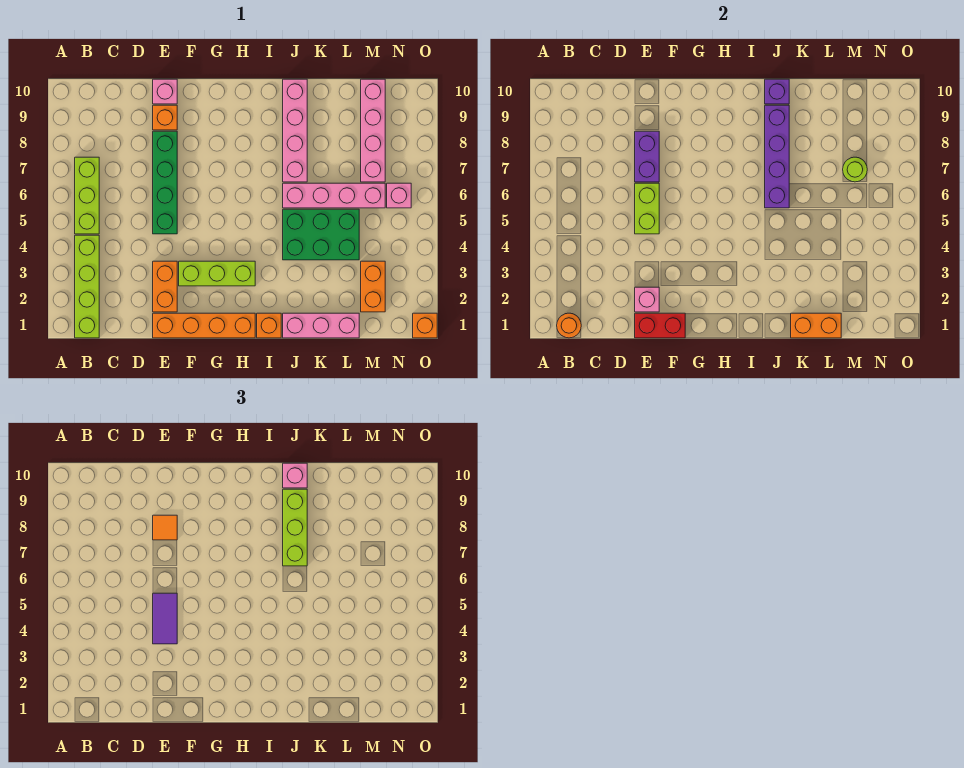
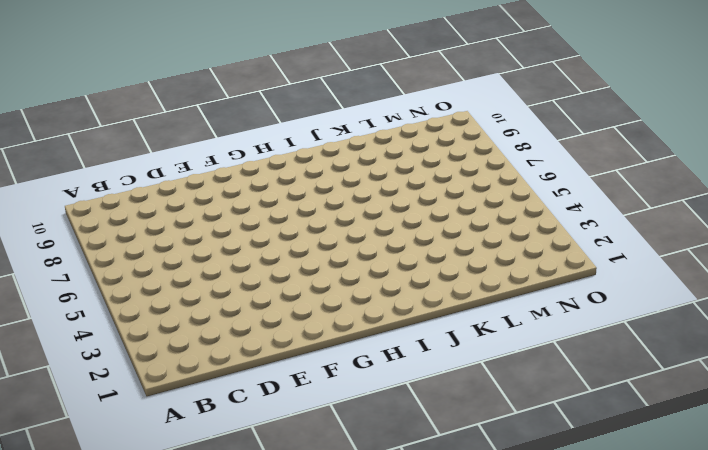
none -> lime brick B1:B4 level 1
none -> lime brick B5:B7 level 1
none -> orange brick E1:H1 level 1
none -> orange brick E2:E3 level 1

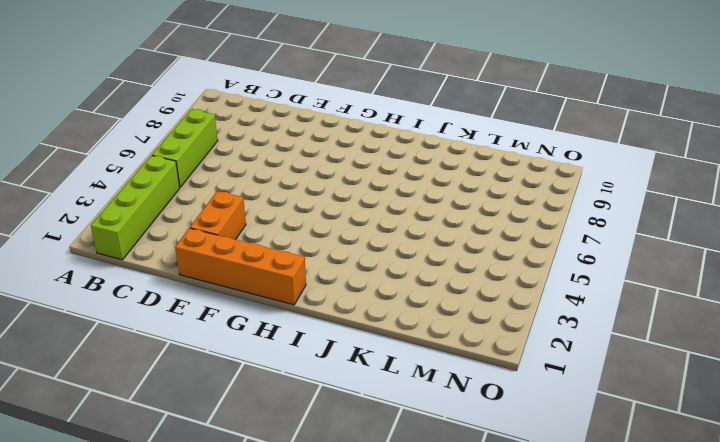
none -> green brick E5:E8 level 1
none -> orange brick E9 level 1
none -> pink brick E10 level 1
none -> lime brick F3:H3 level 1

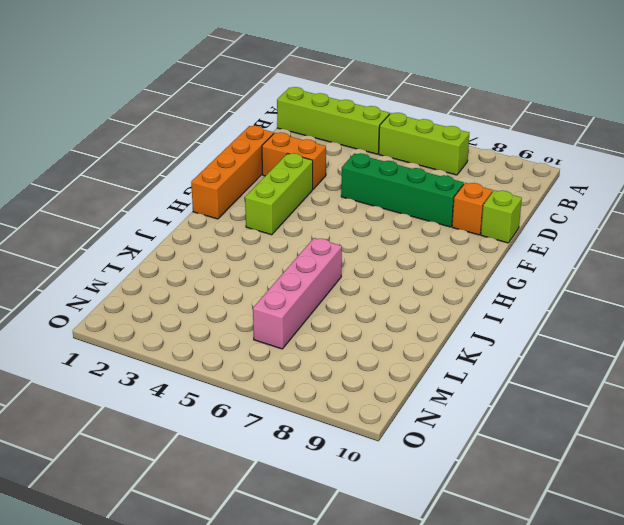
lime brick E10 level 1 -> pink brick E10 level 1
none -> orange brick I1 level 1
none -> pink brick J1:L1 level 1
none -> green brick J4:L5 level 1
none -> pink brick J7:J10 level 1

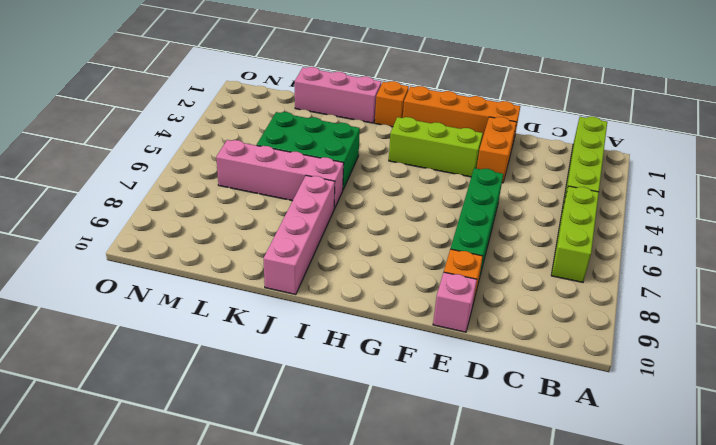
none -> orange brick M2:M3 level 1
none -> pink brick M7:M10 level 1
none -> pink brick N6 level 1
none -> orange brick O1 level 1

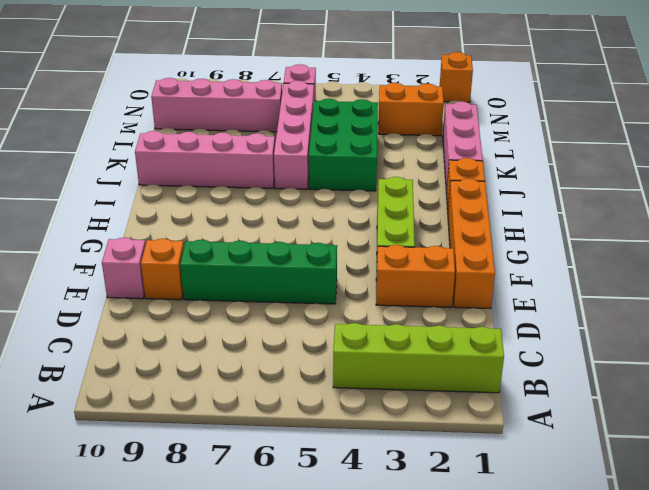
none -> lime brick B5:B7 level 1
none -> orange round brick B1 level 2
none -> red brick E1:F1 level 2
none -> pink brick E2 level 2

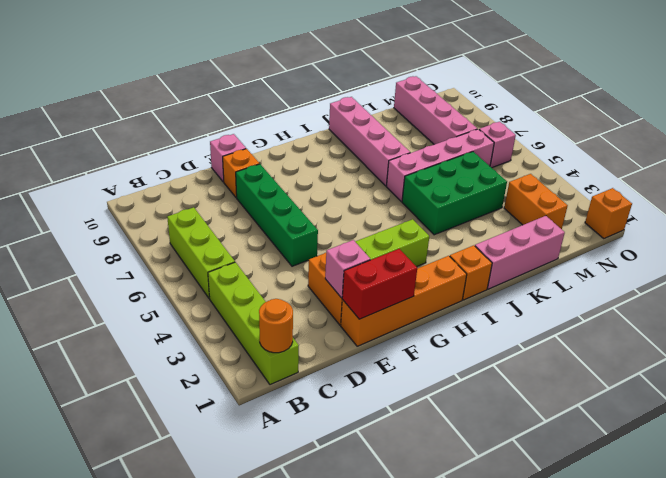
none -> lime brick E5:E6 level 2
none -> purple brick E7:E8 level 2
none -> purple brick J6:J9 level 2
none -> purple brick J10 level 2

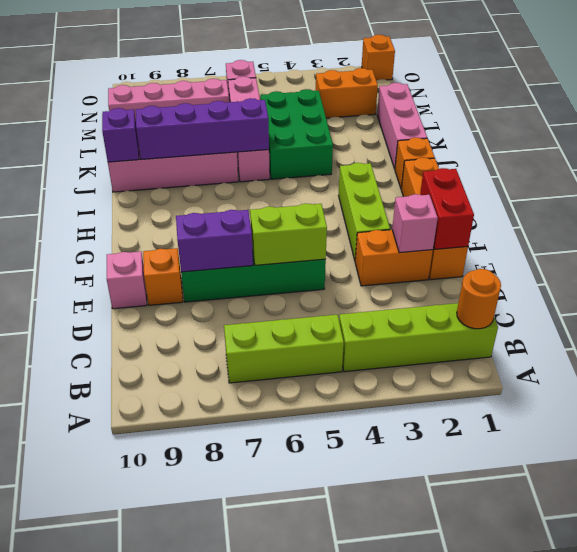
none -> orange brick K1:L1 level 2
none -> lime round brick M7 level 2
none -> purple tile E4:E5 level 3
none -> orange tile E8 level 3

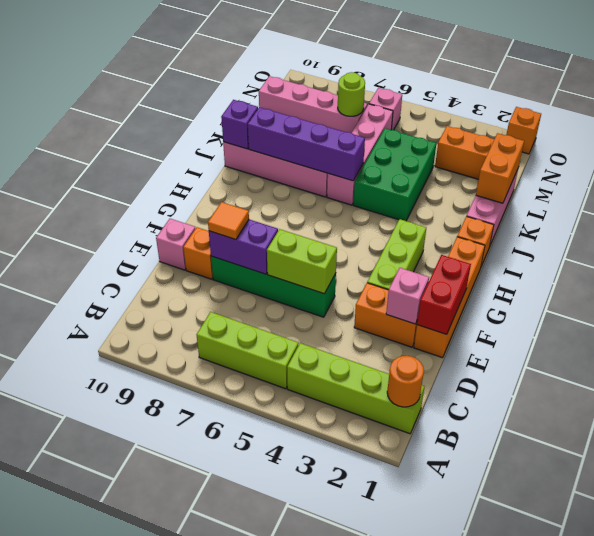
none -> purple tile E4:E5 level 3
none -> lime brick J7:J9 level 3
none -> pink brick J10 level 3

